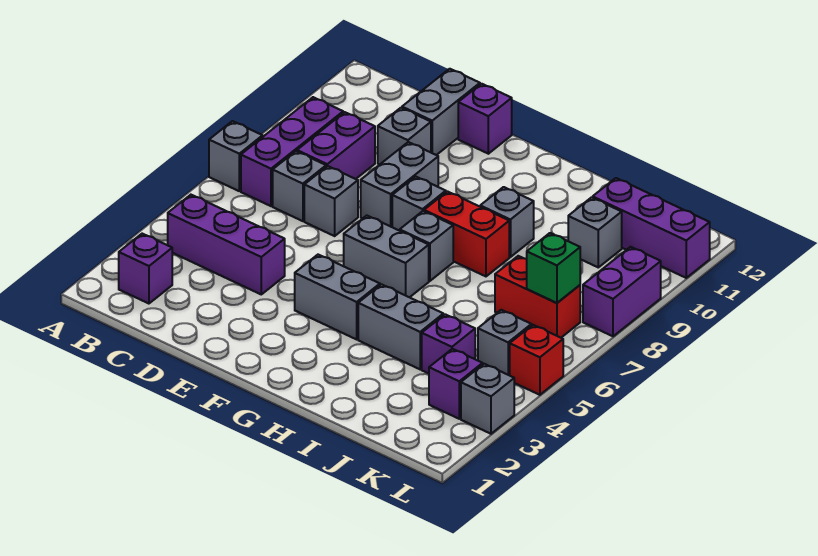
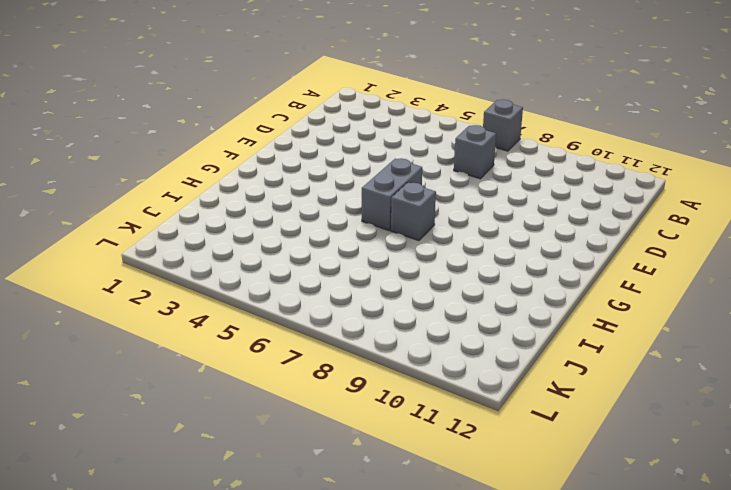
none -> purple brick B2 level 1
none -> purple brick B4:D4 level 1
none -> purple brick B7:B9 level 1

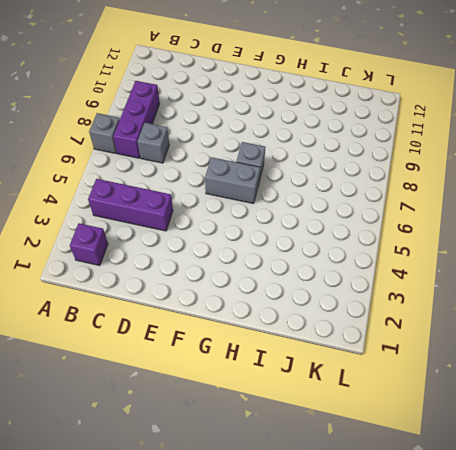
none -> purple brick C8:C9 level 1
none -> grey brick D7 level 1
none -> grey brick D10 level 1

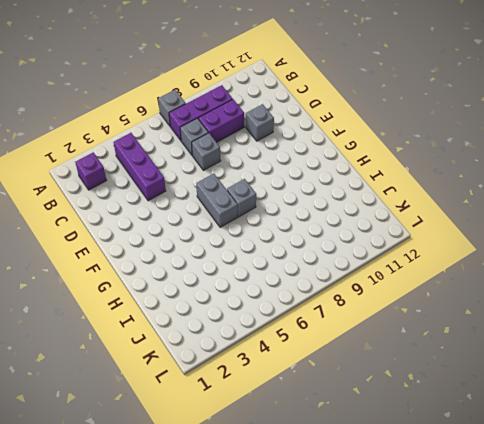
none -> grey brick D11:D12 level 1
none -> grey brick E8:E9 level 1
none -> purple brick E12 level 1

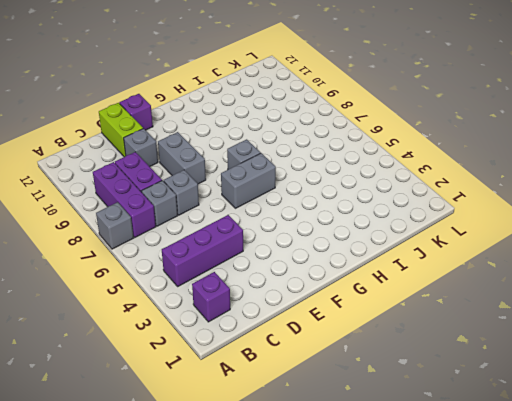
lime brick D11:D12 level 1 -> grey brick D11:D12 level 1
none -> grey brick F4:G4 level 1
none -> grey brick F8 level 1
none -> red brick G8:H8 level 1

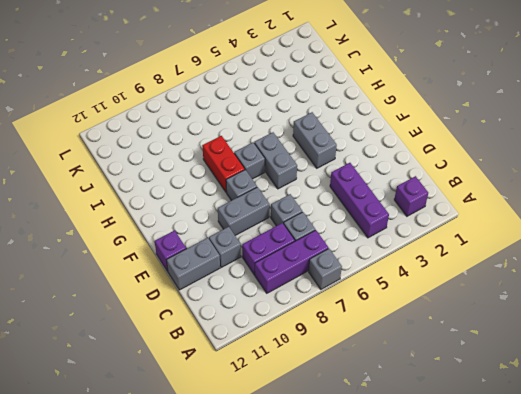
none -> grey brick H4:I4 level 1
none -> grey brick H9 level 1
none -> purple brick J4 level 1

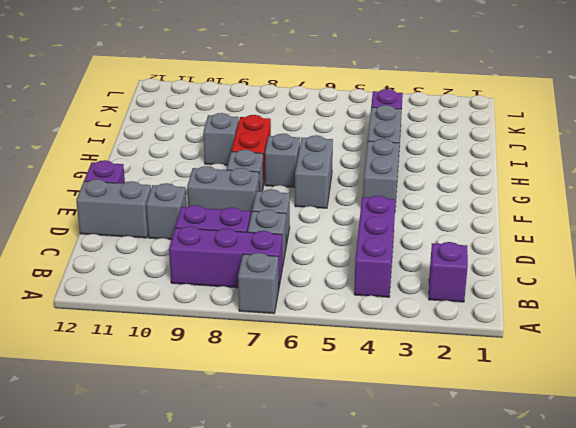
none -> red brick J7:K7 level 1
none -> grey brick J10 level 1
none -> purple brick J11:L11 level 1

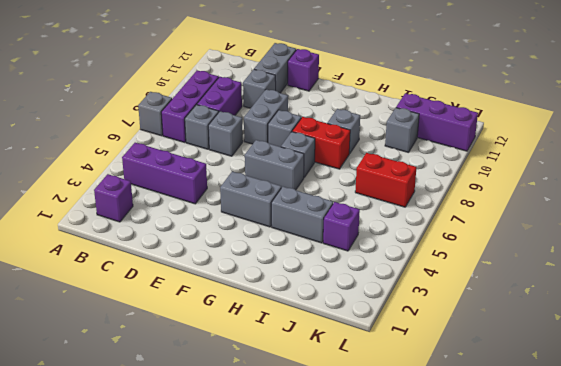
none -> purple brick K3 level 1
none -> grey brick K5 level 1
none -> grey brick L3 level 1

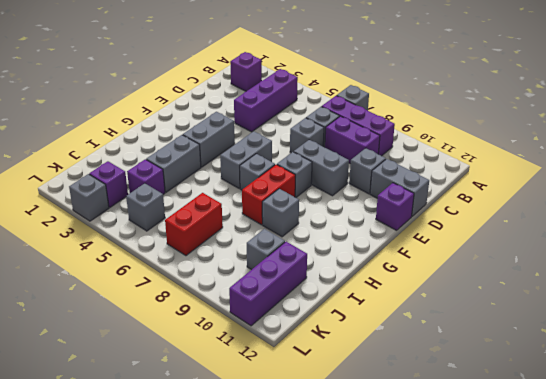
none -> red brick L5 level 1
none -> purple brick L8:L9 level 1
none -> green brick K7 level 2

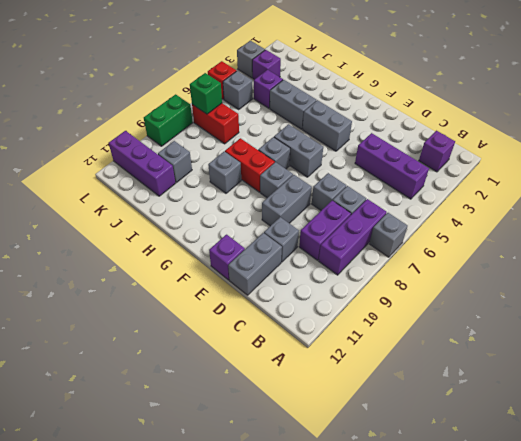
green brick L8:L9 level 1 -> purple brick L8:L9 level 1

